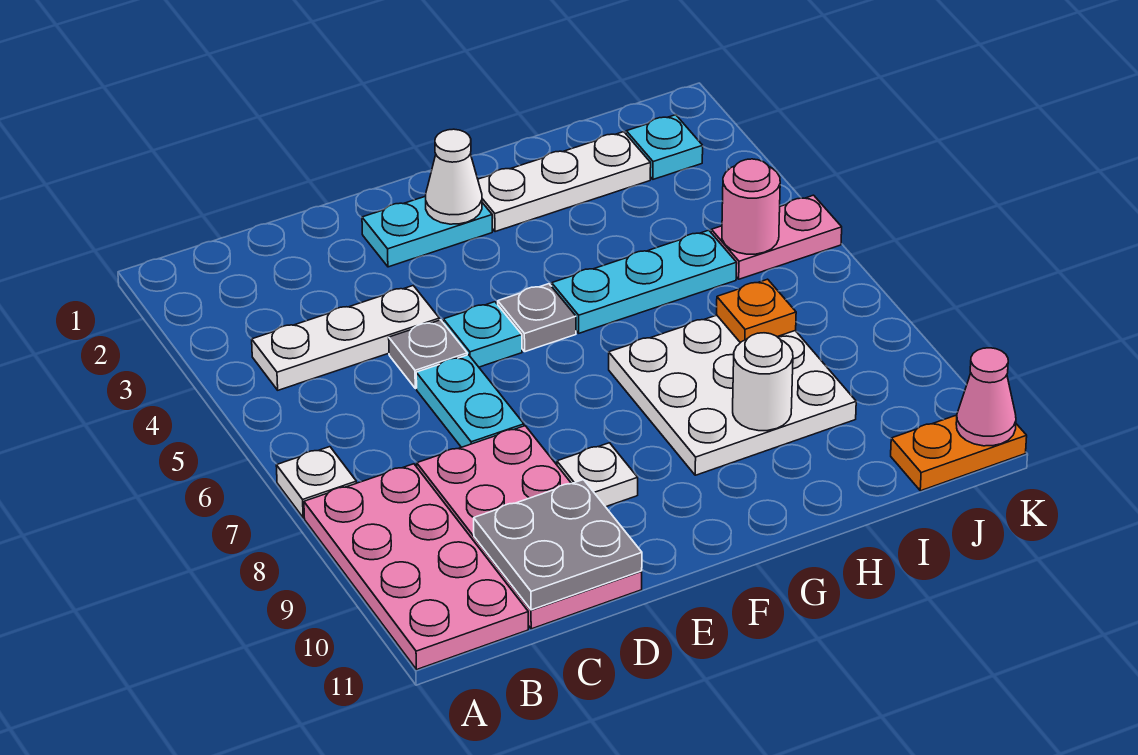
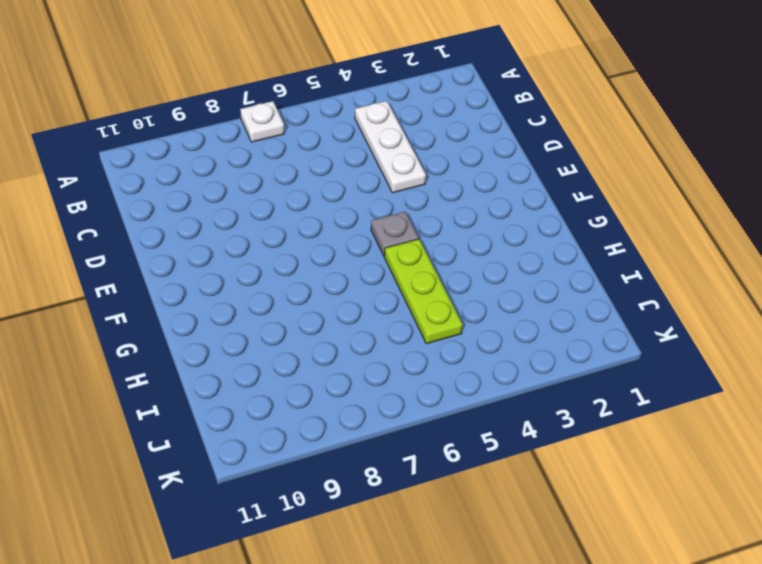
lime plate G5:I5 level 1 -> cyan plate G5:I5 level 1
none -> pink plate A8:B11 level 1
none -> pink plate C8:D11 level 1
none -> grey plate D5 level 1

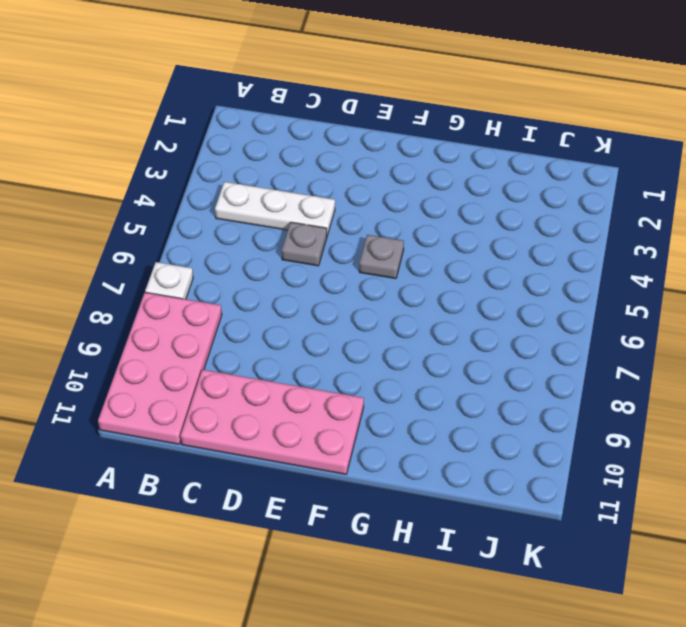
pink plate C10:F11 level 1 -> pink plate C8:D11 level 1
none -> cyan plate D6:D7 level 1
none -> cyan plate E2:F2 level 1
none -> cyan plate E5 level 1

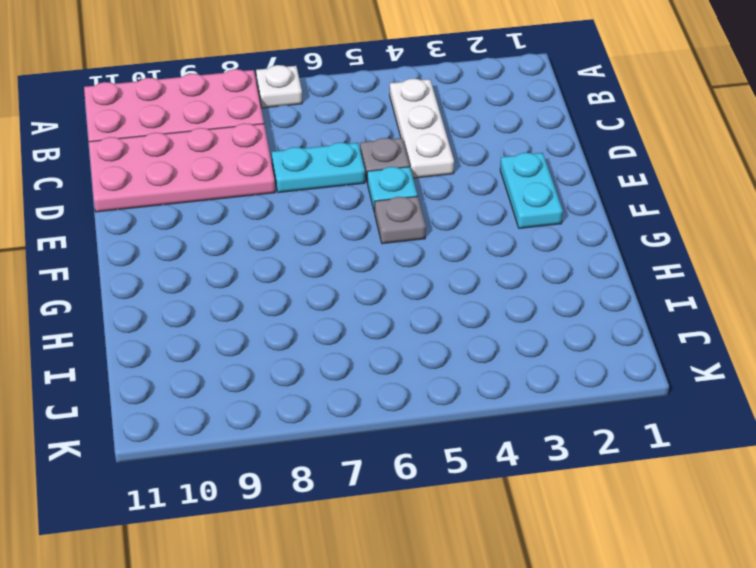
none -> white plate E9 level 1
none -> white plate G2:I2 level 1
none -> cyan plate G5:I5 level 1

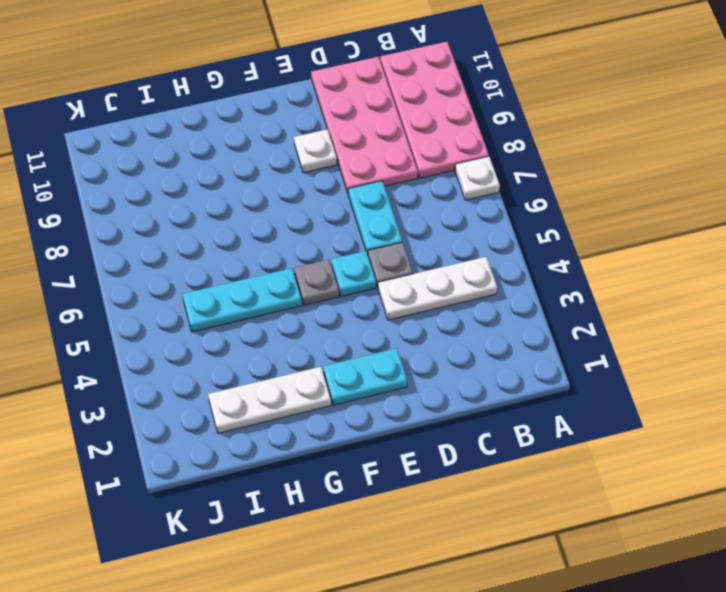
none -> white plate G7:I9 level 1
none -> cyan plate J2 level 1
none -> pink plate J5:K5 level 1

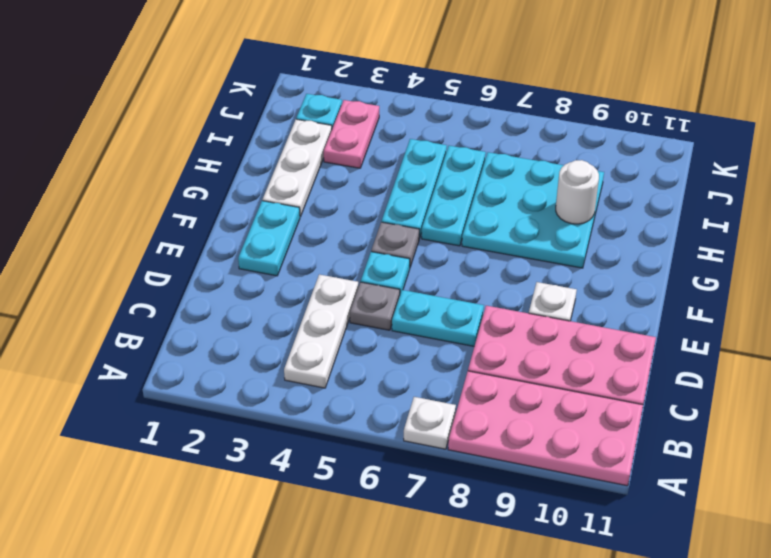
cyan plate G6:I6 level 1 -> none
cyan plate G7:I9 level 1 -> white plate G7:I9 level 1
pink plate I3:J3 level 1 -> pink plate J5:K5 level 1
none -> orange plate J11:K11 level 1
none -> grey plate C10:D11 level 2
none -> white cone F2 level 2

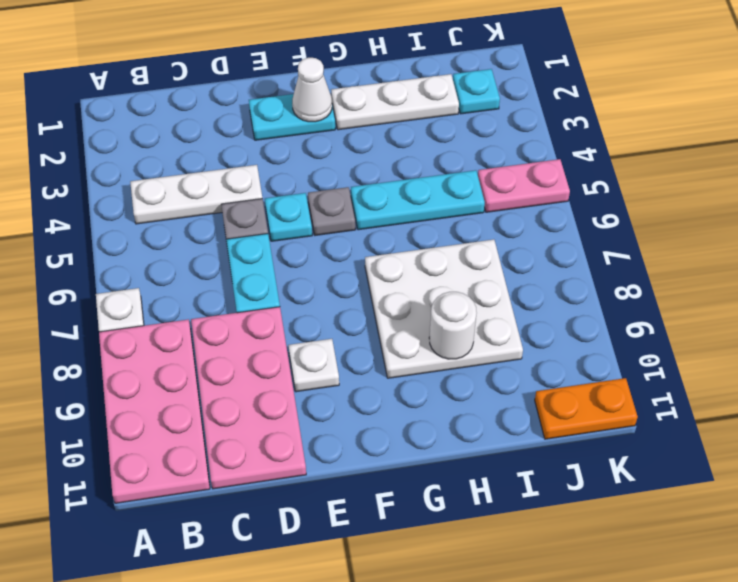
none -> grey plate C10:D11 level 2
none -> orange plate I7 level 2
none -> pink round brick J5 level 2

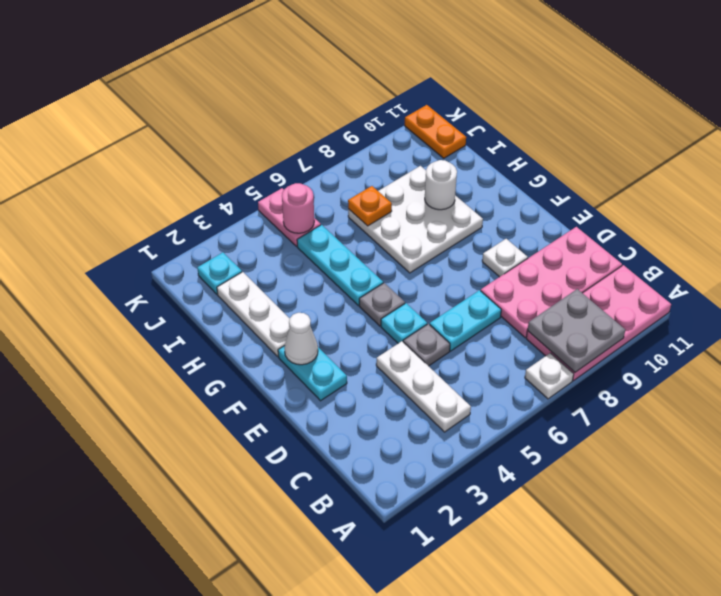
grey plate A8:B9 level 2 -> grey plate C10:D11 level 2
none -> pink cone K11 level 2

